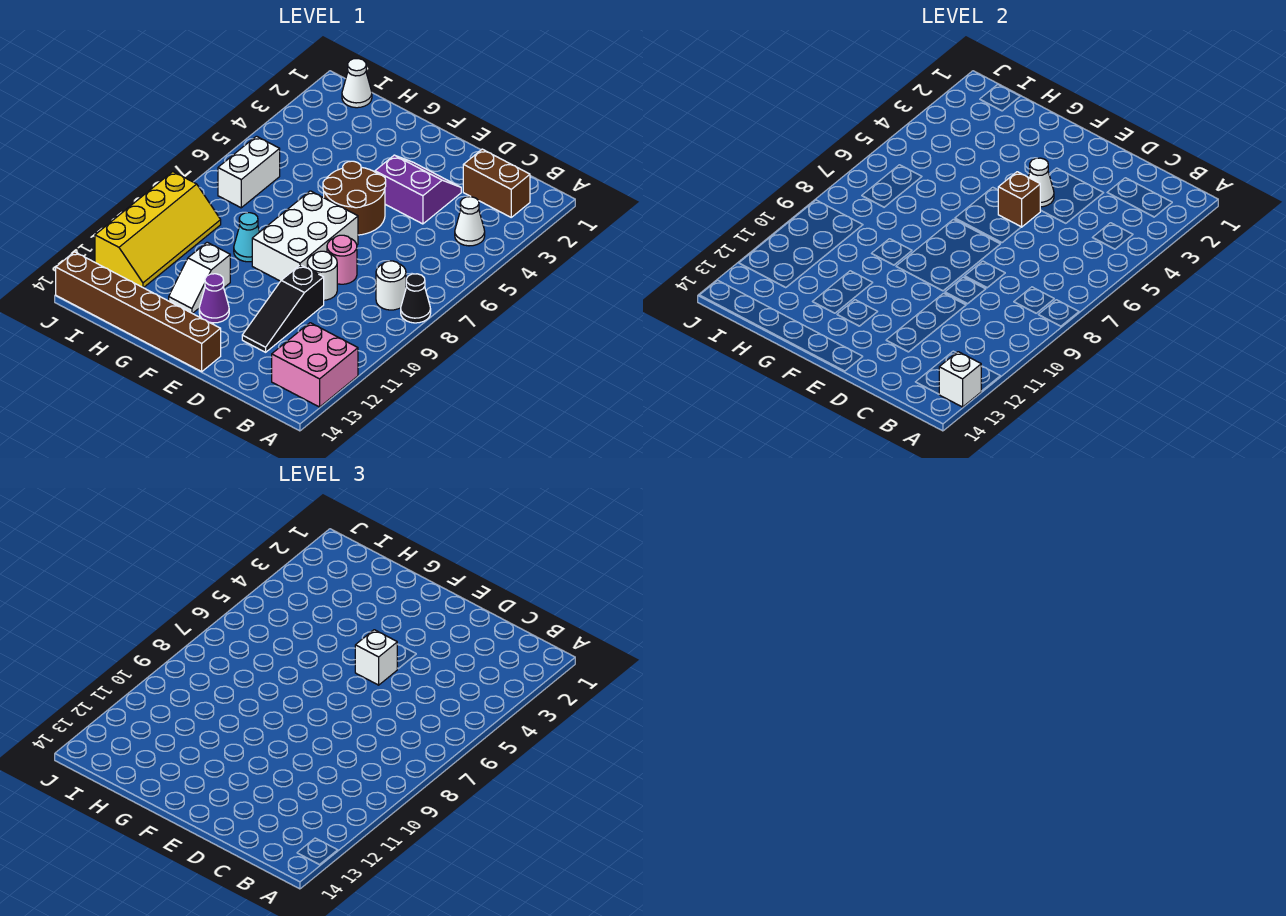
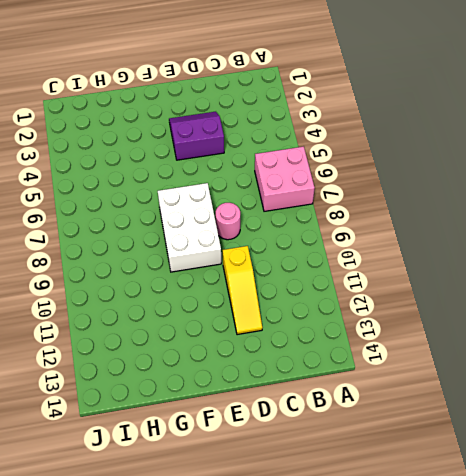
pink brick A6:B7 level 1 -> pink brick A12:B13 level 1
yellow slope D10:D12 level 1 top 10 -> black slope D10:D12 level 1 top 10
none -> black cone A8 level 1
none -> brown brick B2:C2 level 1
none -> white cone B4 level 1

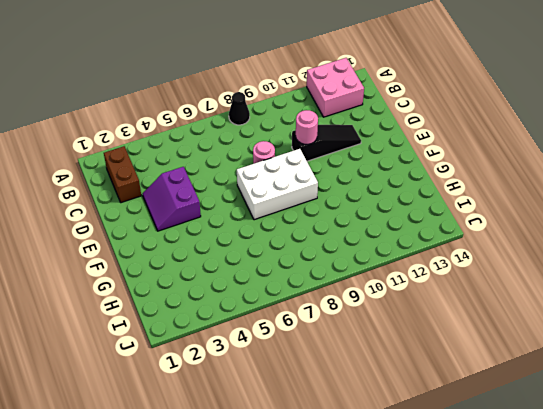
pink round brick D10 level 2 -> none
none -> white cone B4 level 1
none -> white round brick B8 level 1
none -> white round brick D9 level 1

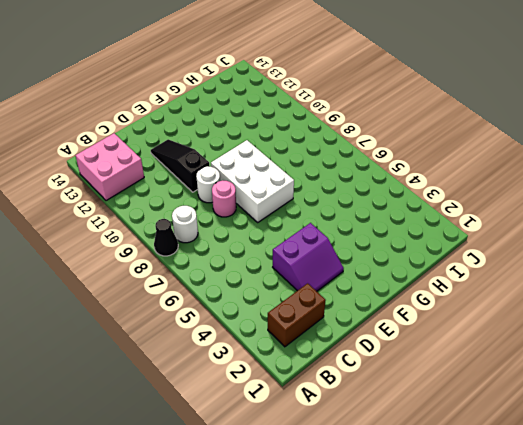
none -> white cone B4 level 1
none -> brown round brick E5:F6 level 1
none -> brown brick E14:J14 level 1

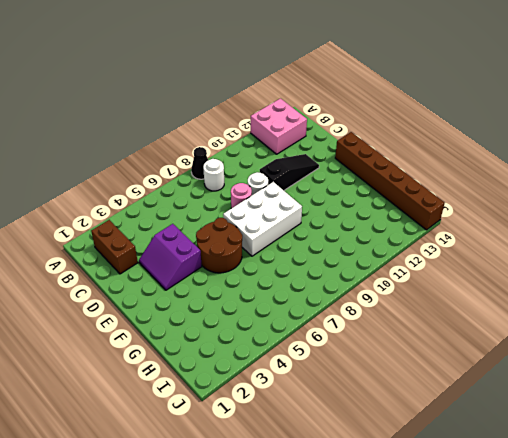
none -> white cone B4 level 1
none -> purple cone F12 level 1
none -> cyan cone G9 level 1

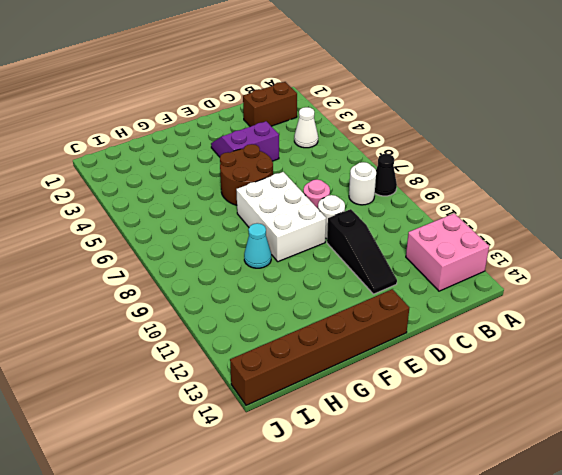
none -> purple cone F12 level 1
none -> white slope G11:G12 level 1 top 11
none -> white cone I1 level 1

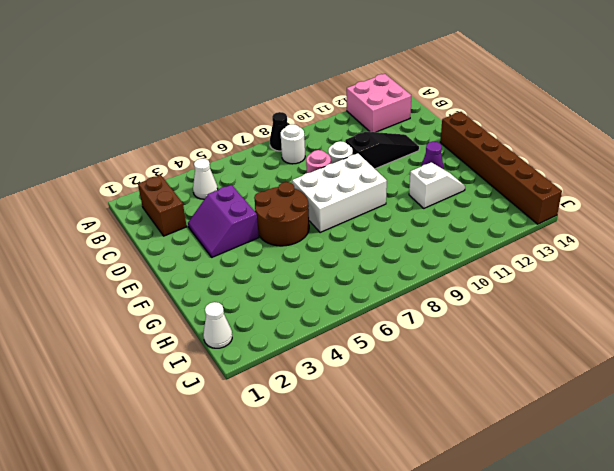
none -> cyan cone G9 level 1
none -> white brick I6:I7 level 1
none -> yellow slope I9:J12 level 1 top J

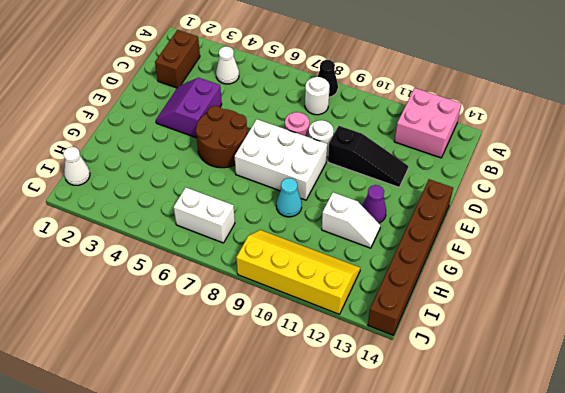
none -> white brick A13 level 2
none -> white cone E4 level 2
none -> brown brick E5 level 2

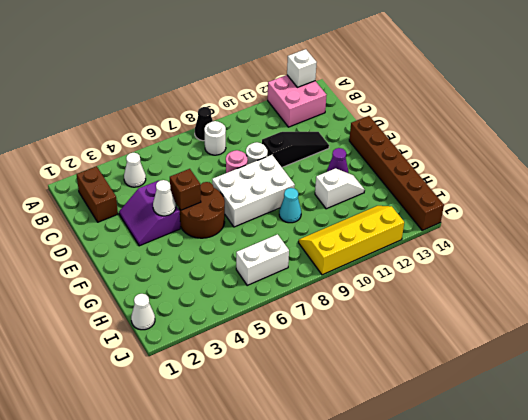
none -> white brick E5 level 3

